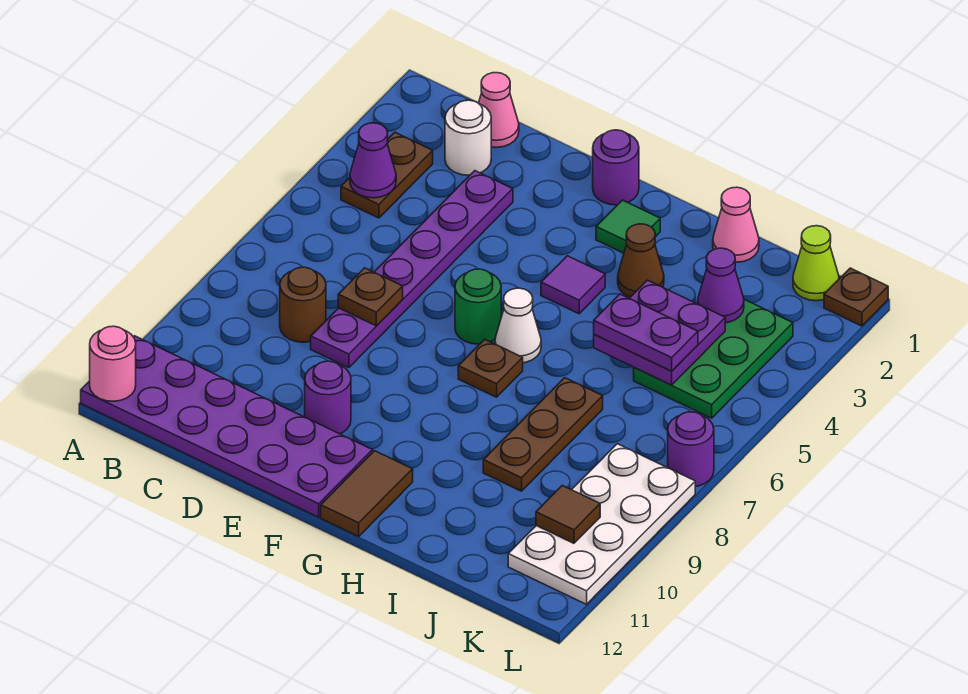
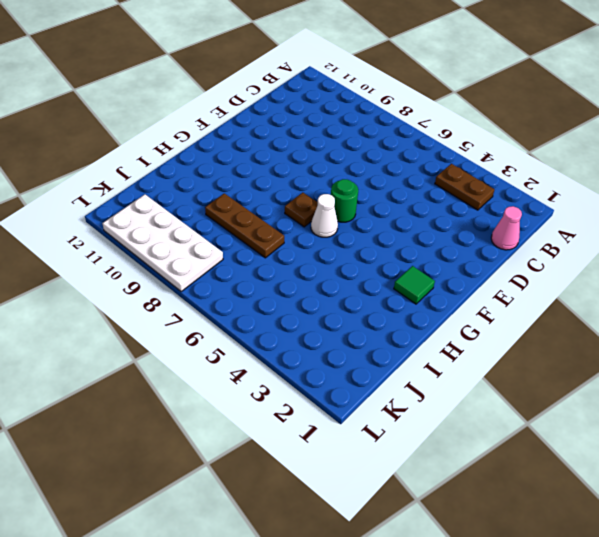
none -> purple plate A11:F12 level 1
none -> white round brick C2 level 1
none -> brown round brick C8 level 1

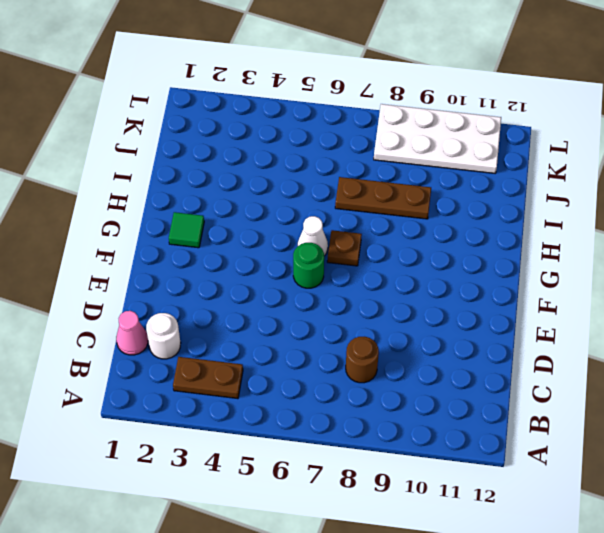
none -> purple plate A11:F12 level 1
none -> purple plate D3:D8 level 1
none -> purple round brick E10 level 1

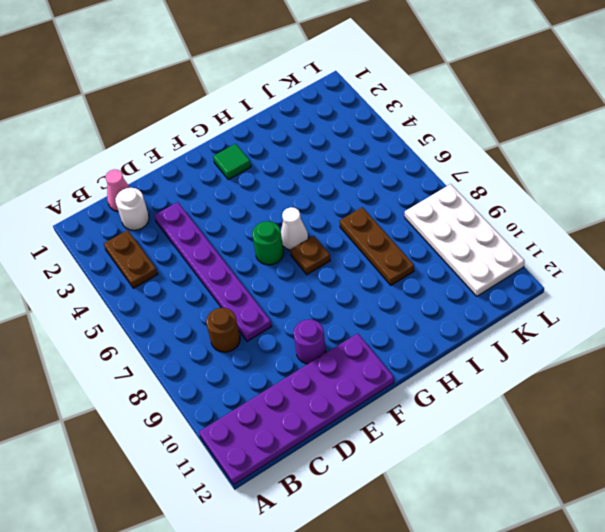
none -> purple round brick F1 level 1
none -> purple tile G4 level 1
none -> brown tile G11:G12 level 1

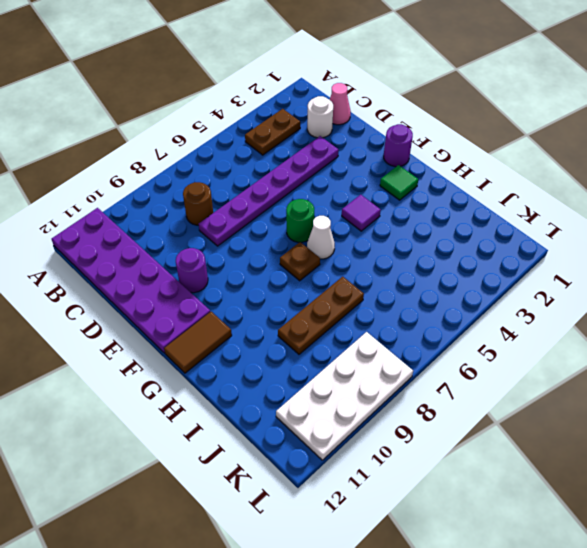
none -> brown cone H3 level 1
none -> pink cone I1 level 1
none -> green plate J3:K5 level 1

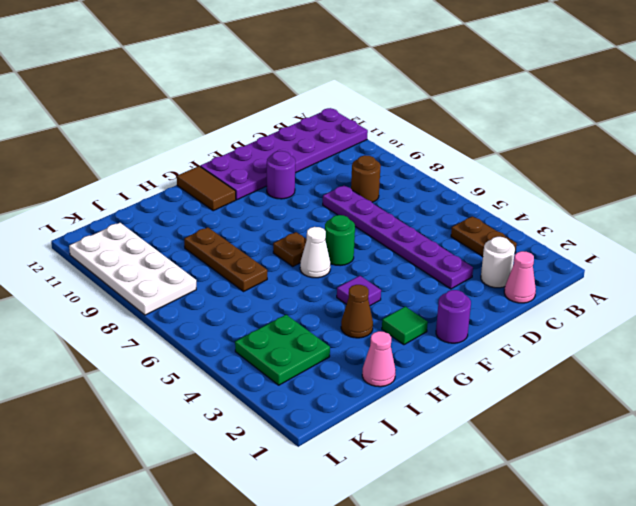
green plate J3:K4 level 1 -> green plate J3:K5 level 1
none -> lime cone K1 level 1
none -> brown plate L1 level 1
none -> purple round brick L7 level 1

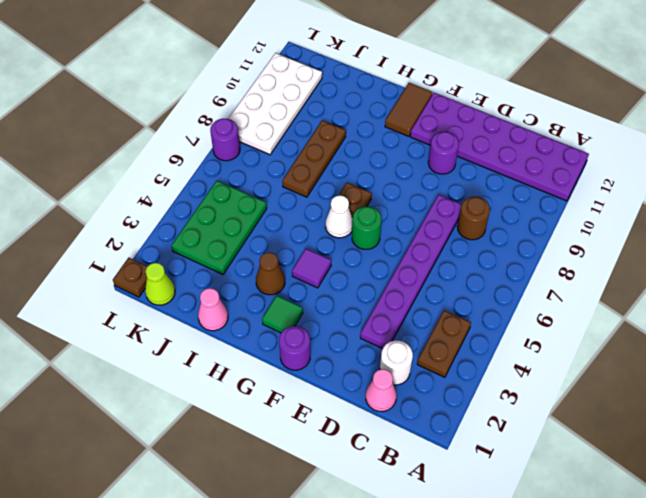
none -> pink round brick A12 level 2
none -> purple cone B4 level 2
none -> brown plate D7 level 2

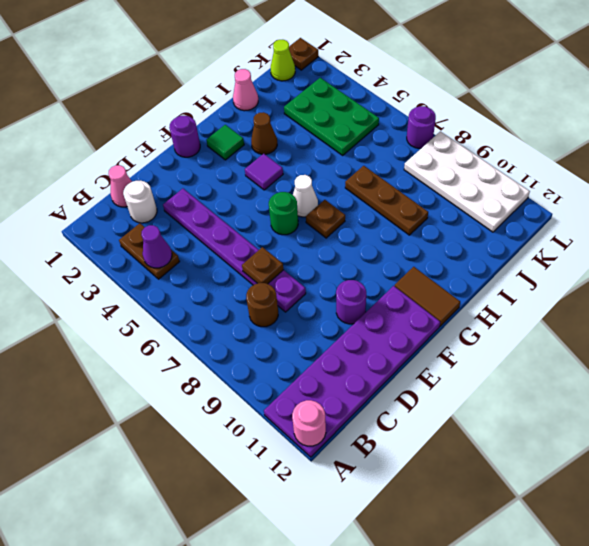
none -> purple plate I4:J5 level 2
none -> purple cone J3 level 2
none -> brown tile K10 level 2

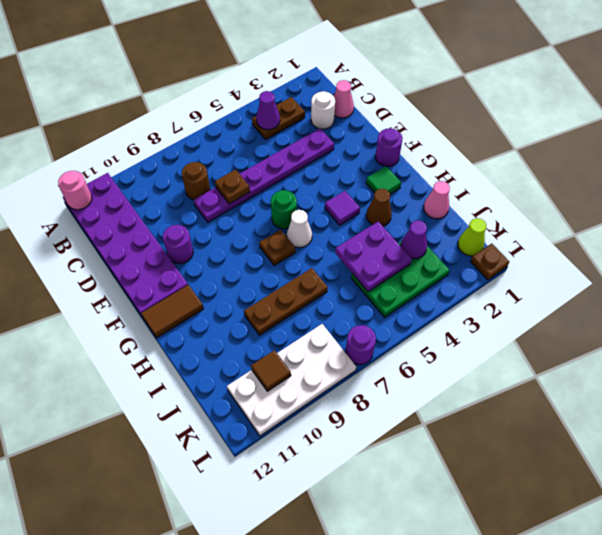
none -> purple plate I5:J5 level 3

